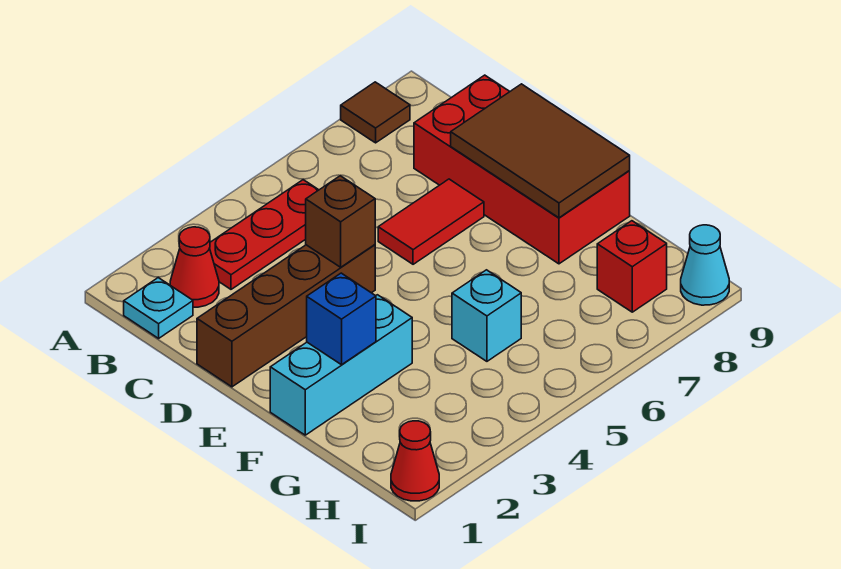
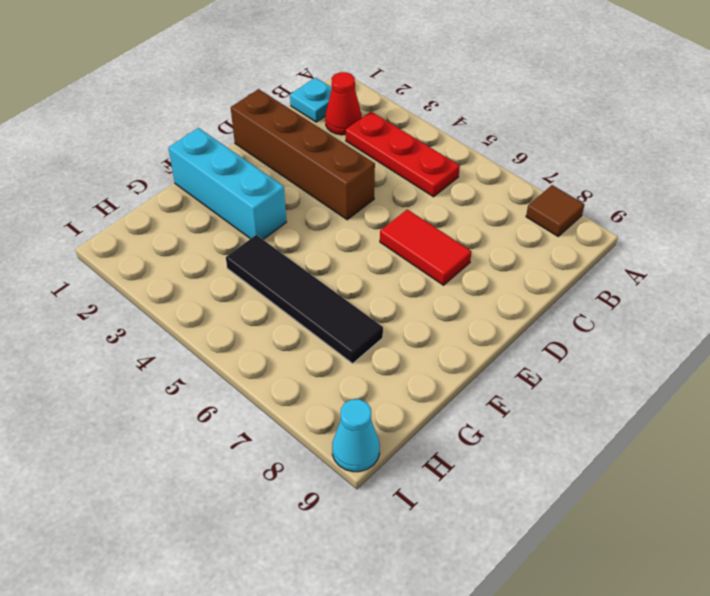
black tile G4:G7 level 1 -> cyan brick G5 level 1
none -> red brick C8:F9 level 1
none -> red brick H8 level 1
none -> red cone I1 level 1

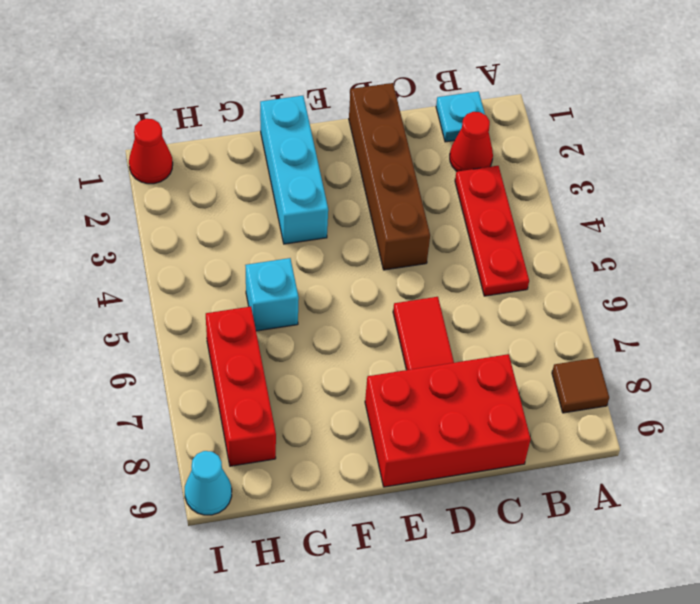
red brick C8:E9 level 1 -> red brick C8:F9 level 1
red brick H6:H8 level 1 -> red brick H8 level 1
none -> brown brick D4 level 2
none -> brown tile D8:F9 level 2
none -> blue brick F2 level 2

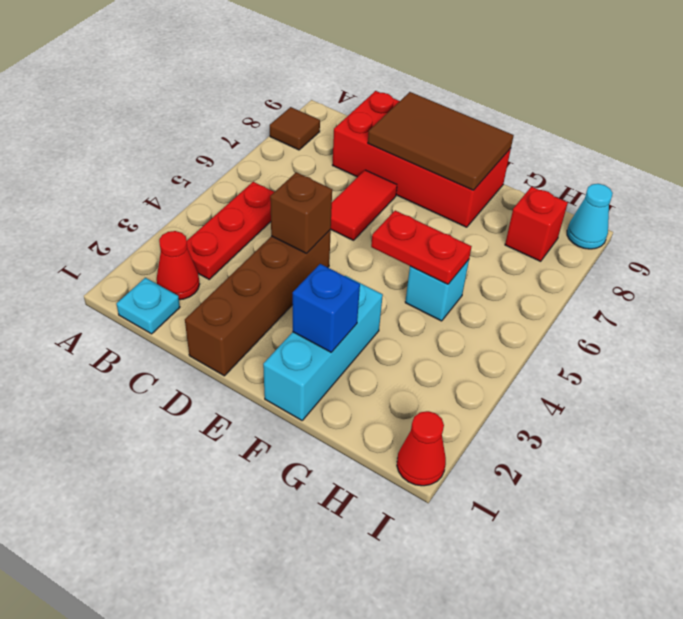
red plate F5:G5 level 2 -> none

